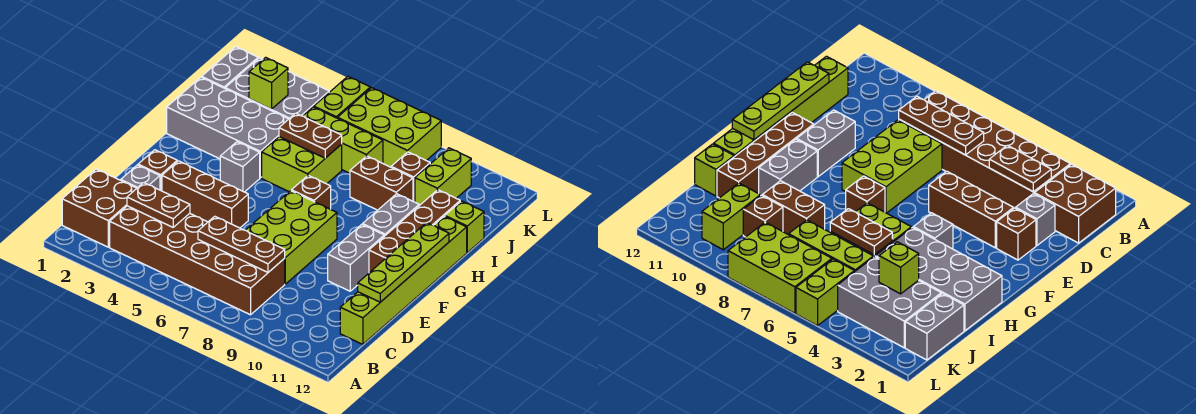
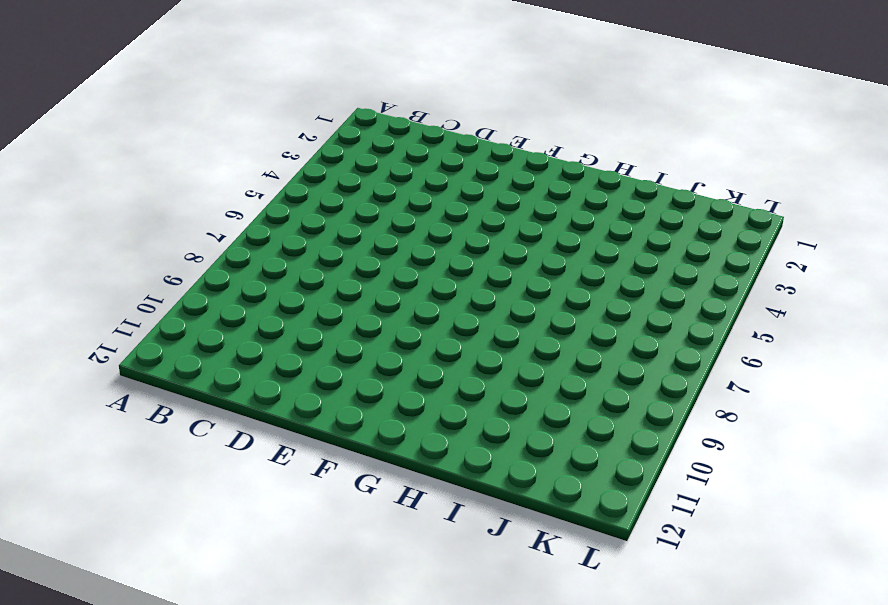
none -> brown brick B1:C2 level 1
none -> brown brick B3:C8 level 1
none -> lime brick C12:H12 level 1

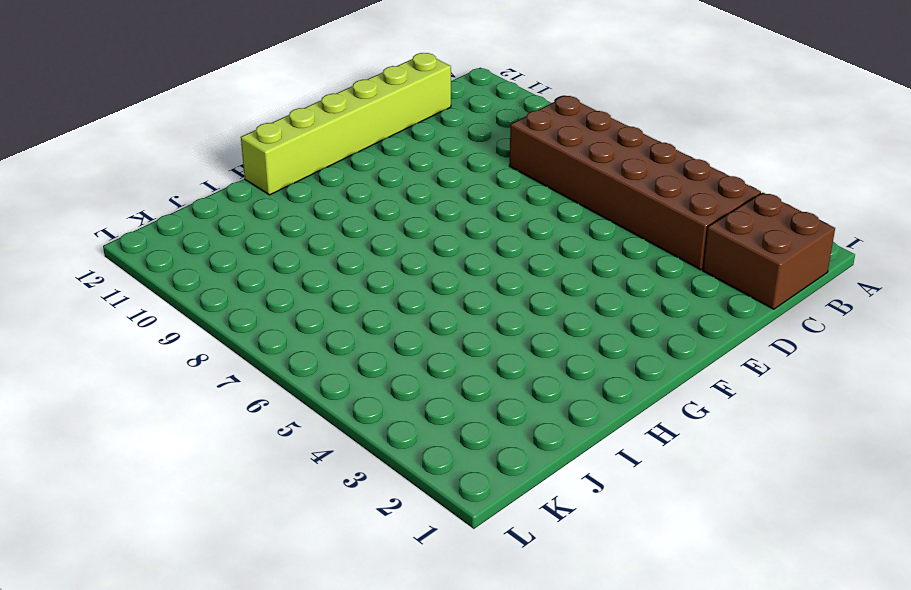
none -> grey brick D2 level 1
none -> lime brick D7:F8 level 1
none -> brown brick E2 level 1

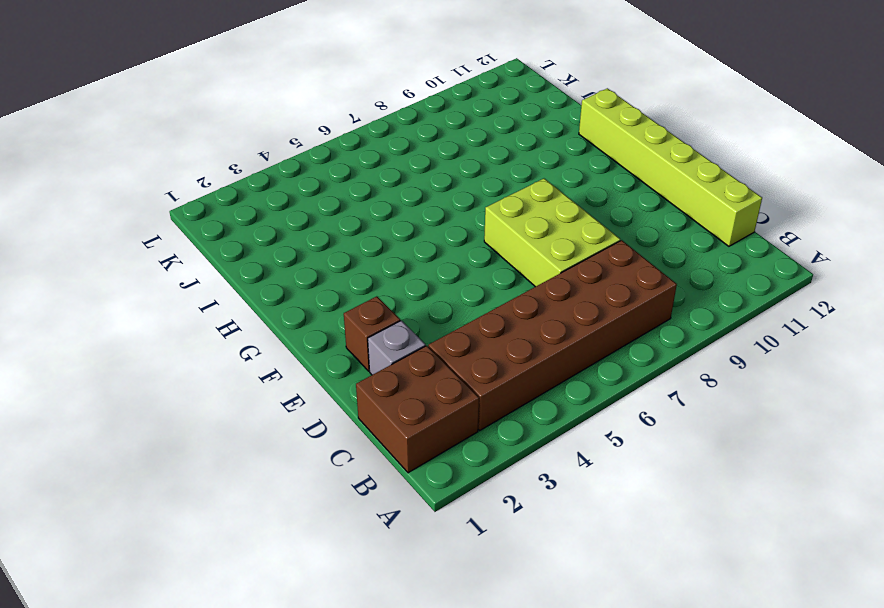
none -> brown brick E3:E5 level 1
none -> grey brick E10:F10 level 1
none -> brown brick F11:I11 level 1

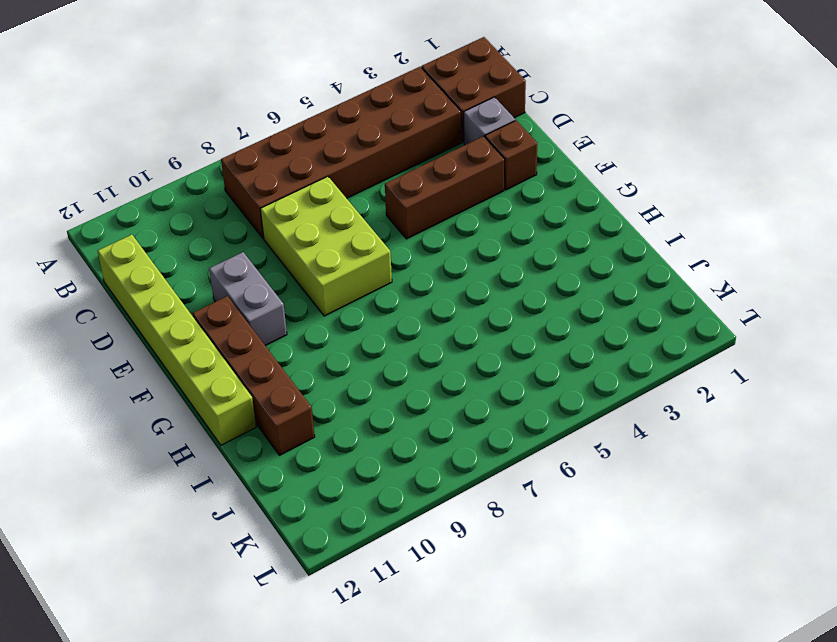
none -> grey brick G4 level 1
none -> brown brick G7 level 1
none -> grey brick G10:H10 level 1

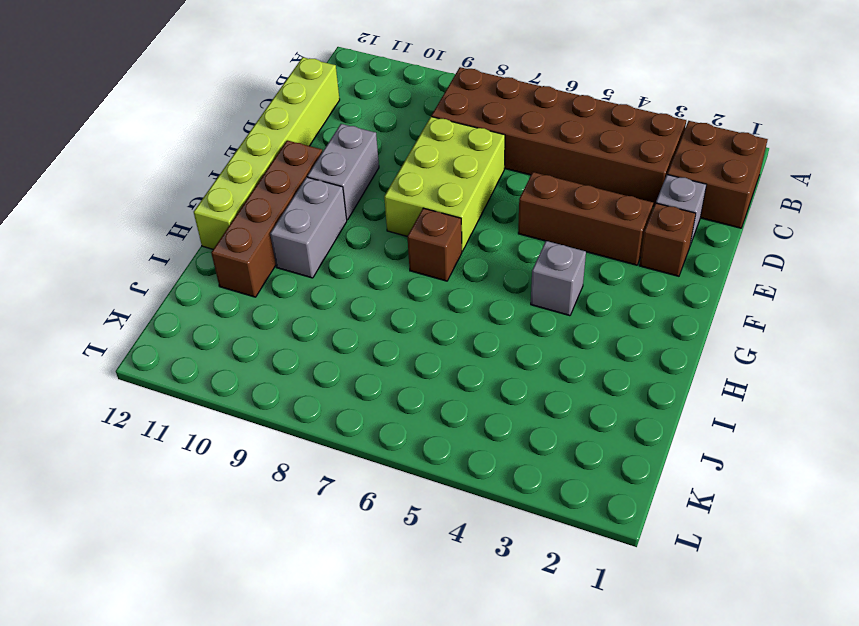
none -> grey brick H1:I4 level 1
none -> lime brick H5:I6 level 1
none -> brown brick I8:I9 level 1

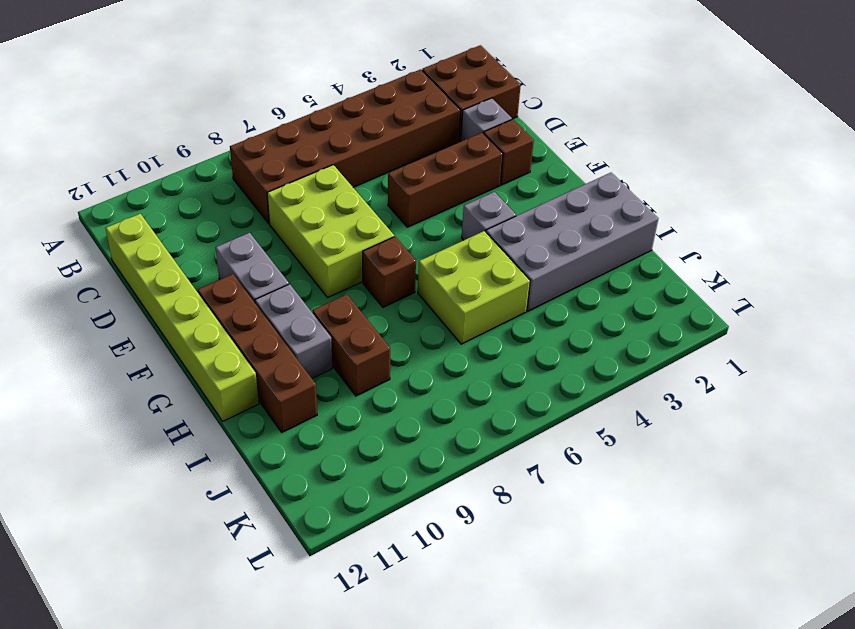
brown brick H9:I9 level 1 -> brown brick I8:I9 level 1
none -> lime brick I12 level 1
none -> grey brick J1:K1 level 1
none -> grey brick J2:K4 level 1

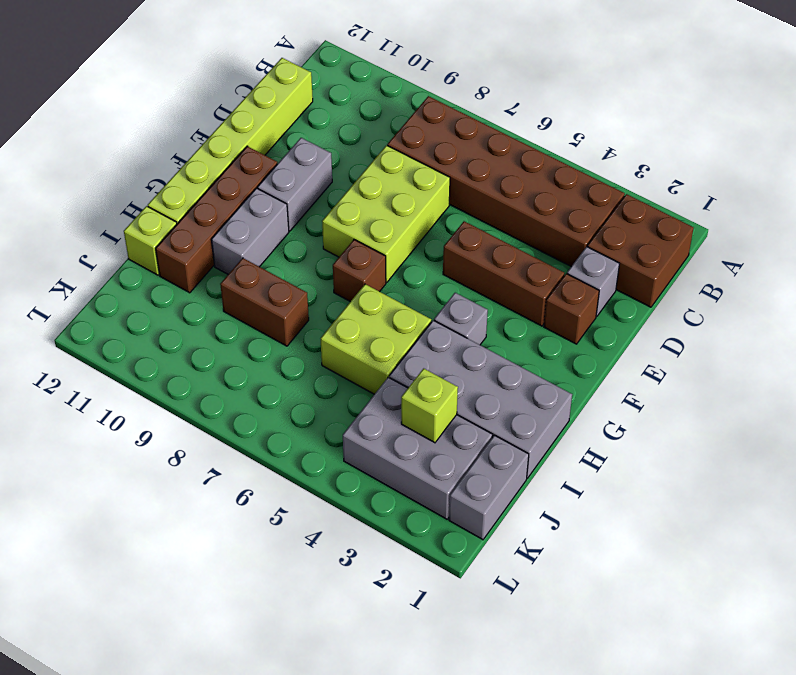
none -> lime brick J5:J7 level 1
none -> brown brick J9 level 1
none -> lime brick J10:K10 level 1

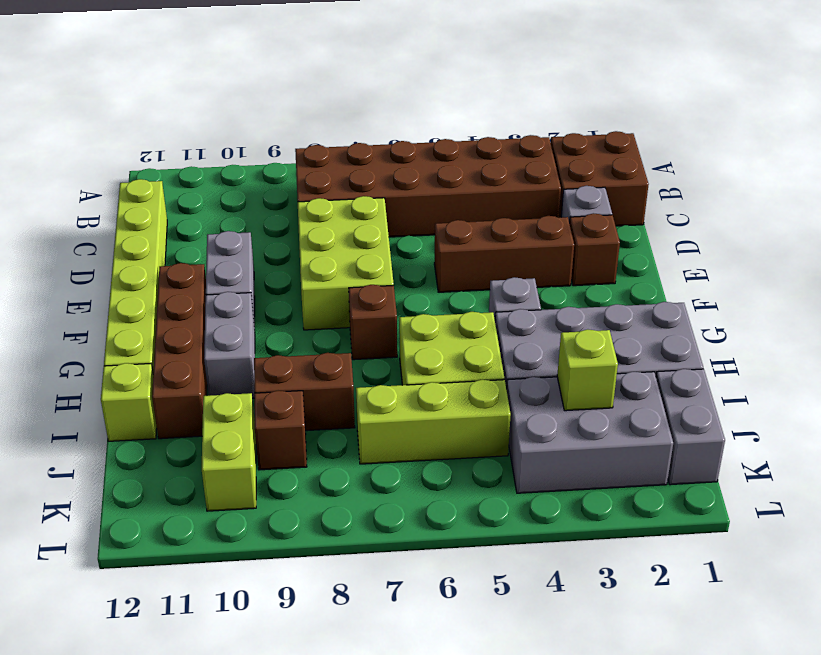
none -> lime brick K5:L5 level 1
none -> lime brick K6:L8 level 1
none -> brown plate C3:C4 level 2

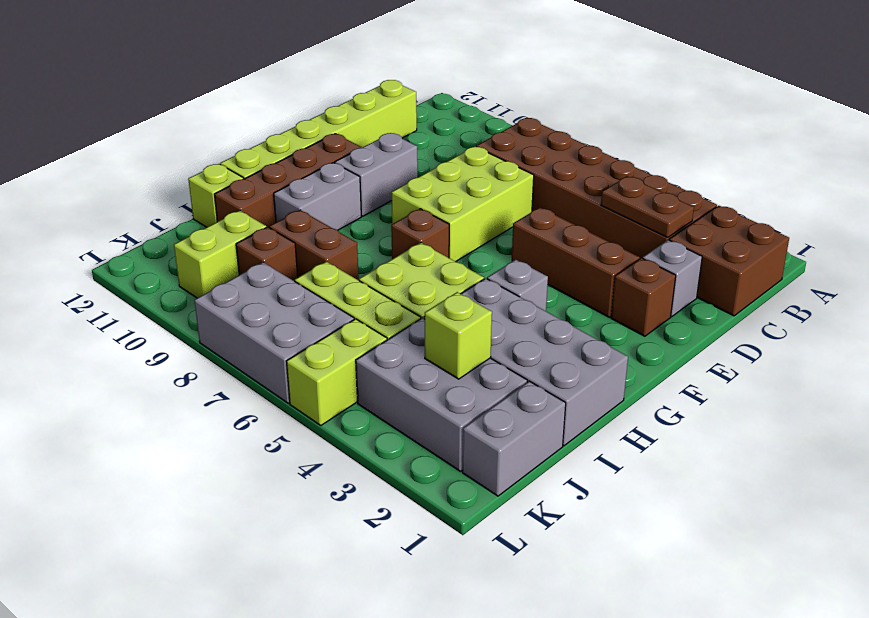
grey brick K6:L8 level 1 -> lime brick K6:L8 level 1
none -> brown plate C6:C8 level 2
none -> lime plate D12:G12 level 2
none -> brown plate I5:I6 level 2

